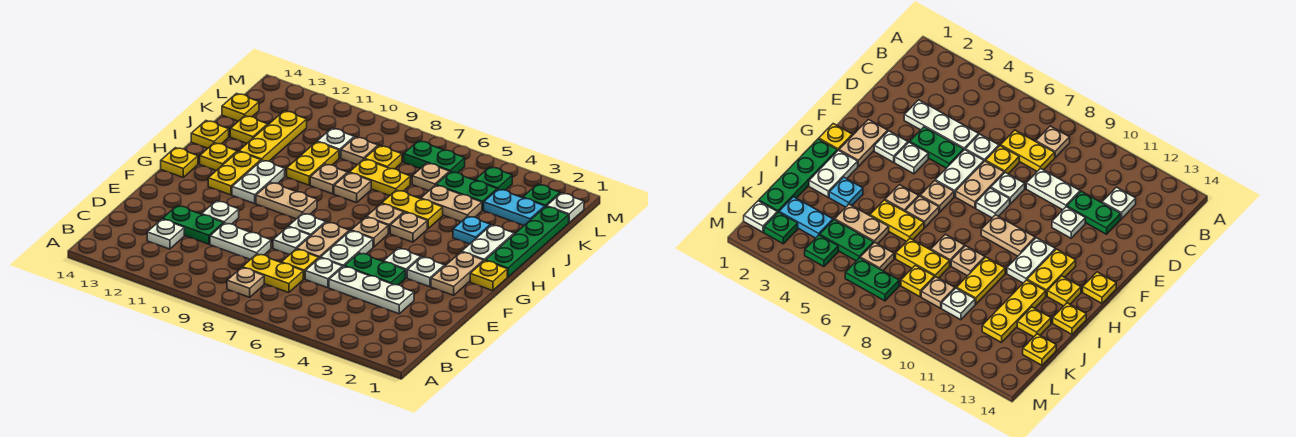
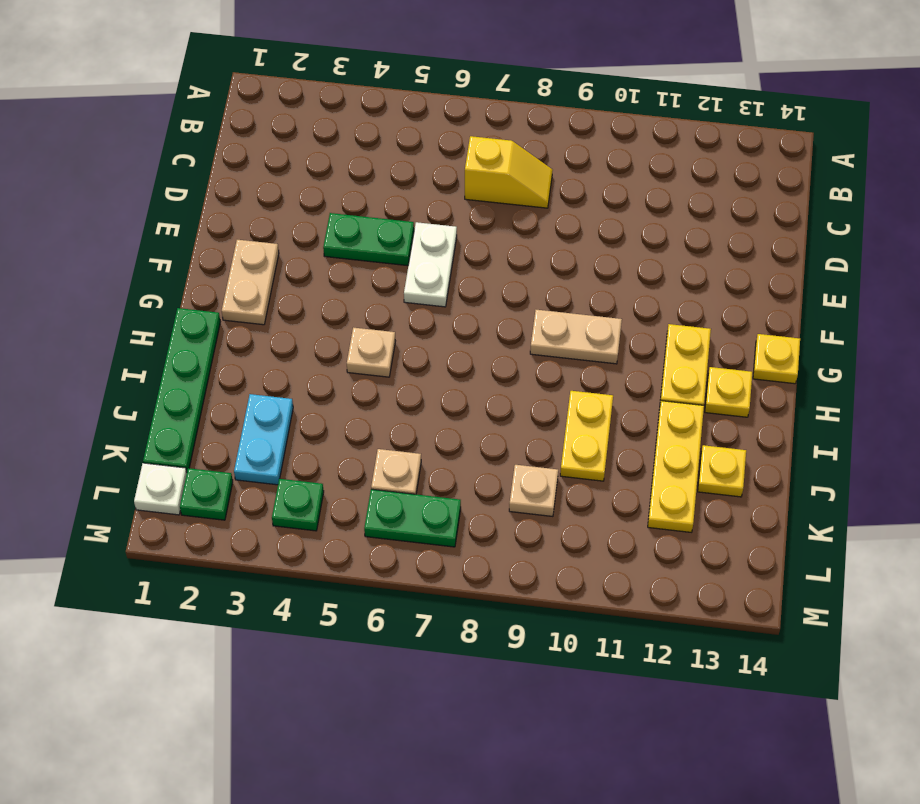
yellow slope C7:C8 level 1 top 7 -> yellow plate C7:C8 level 1
cyan plate J3:K3 level 1 -> cyan plate K2:K3 level 1
none -> tan plate B8 level 1
none -> white plate C12 level 1
none -> white plate D3:D5 level 1
none -> white plate D6 level 1

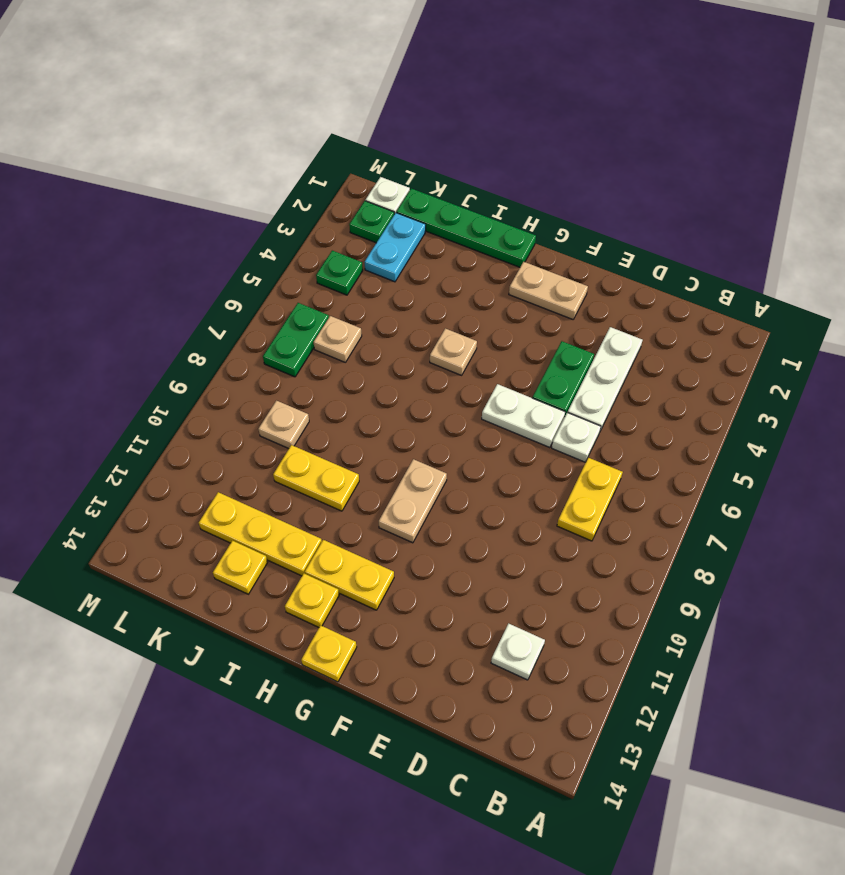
none -> tan plate B8 level 1
none -> yellow plate D7 level 1
none -> white plate D9:D10 level 1
none -> green plate D11:D12 level 1

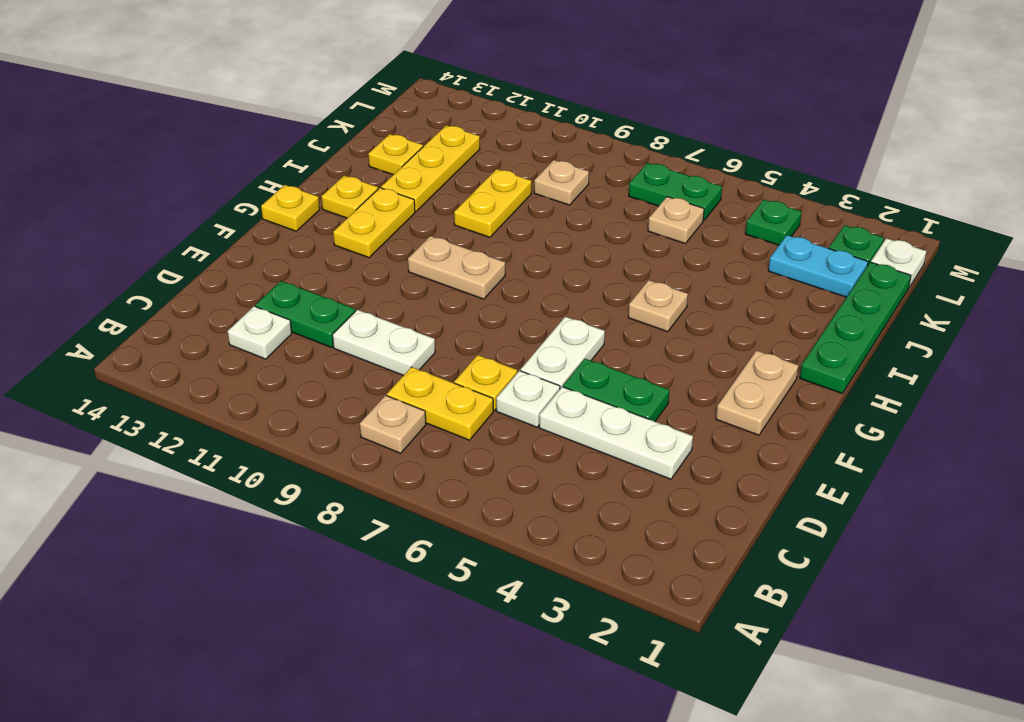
none -> tan plate E7:F7 level 1
none -> white plate E8 level 1
none -> white plate E11 level 1
none -> white plate F3 level 1

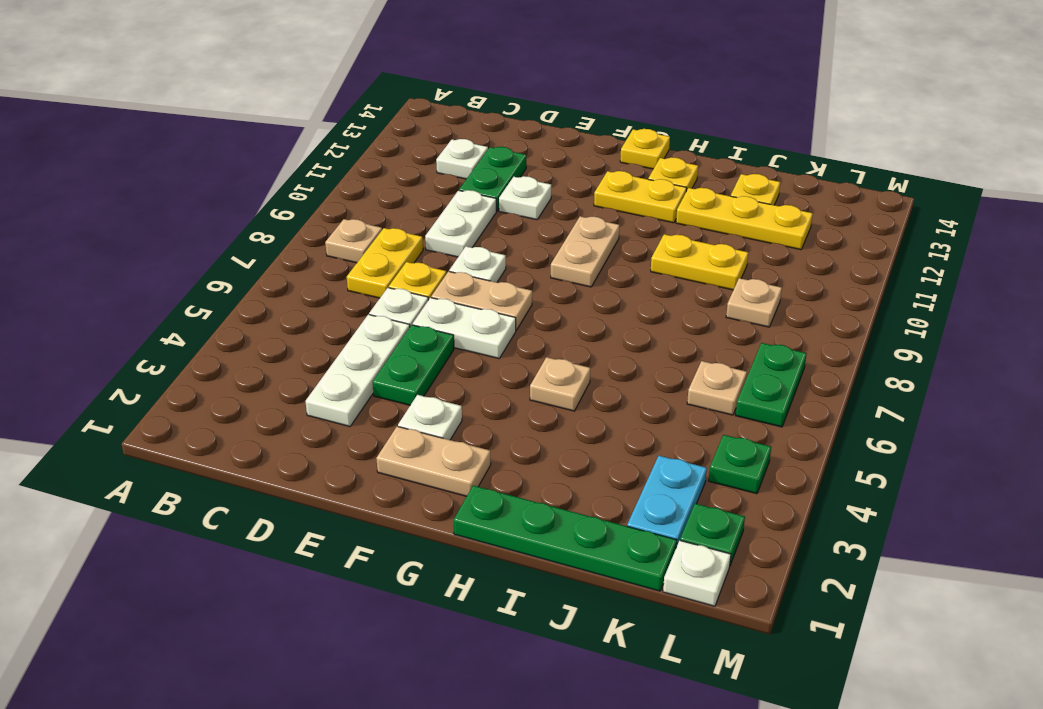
none -> white plate F4 level 1
none -> white plate F8 level 1
none -> yellow plate G1 level 1
none -> tan plate G6 level 1

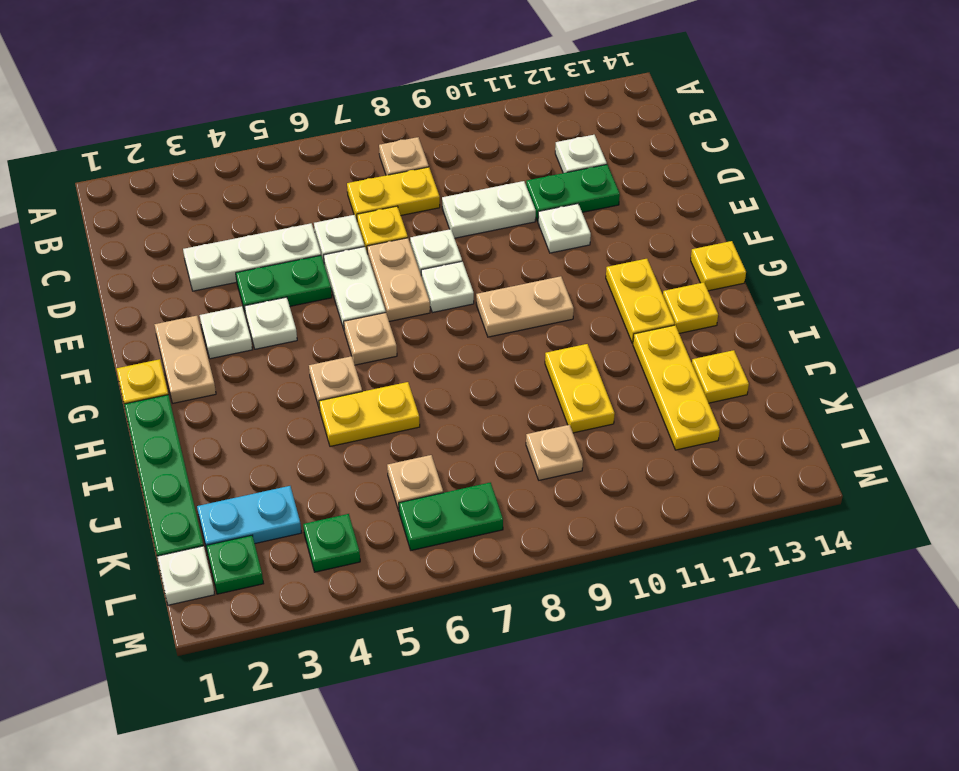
none -> white plate G11:H11 level 1
none -> white plate H2:I2 level 1
none -> tan plate H6 level 1
none -> cyan plate I3 level 1

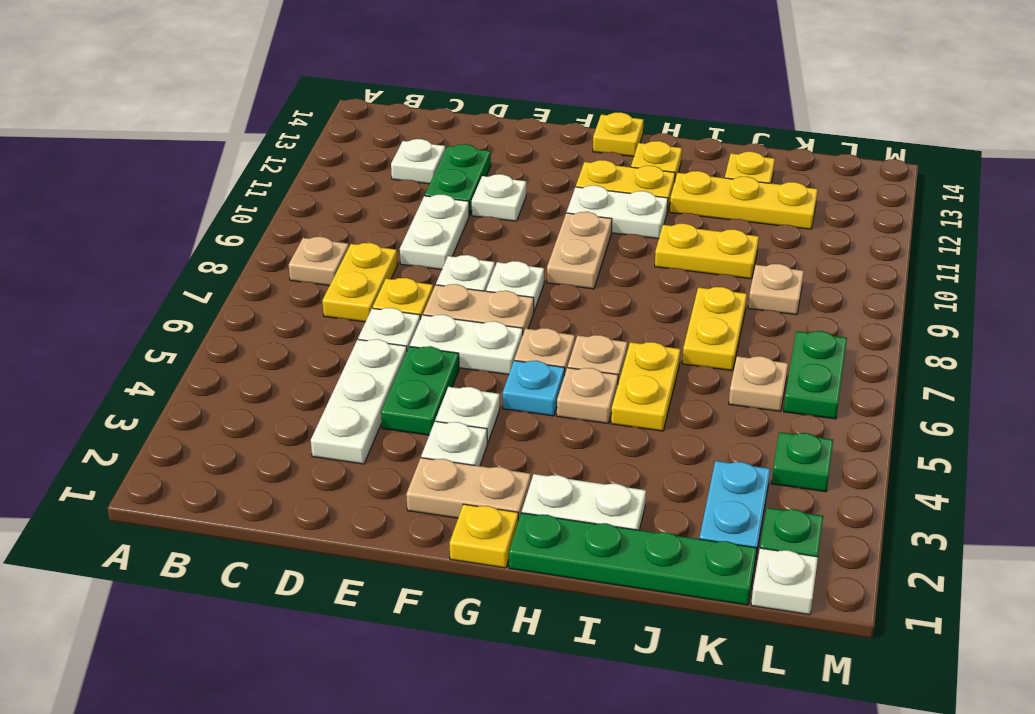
cyan plate G5 level 1 -> cyan plate I3 level 1
none -> tan plate I8 level 1
none -> tan plate I9 level 1
none -> yellow plate I14 level 1
none -> tan plate J4:J5 level 1

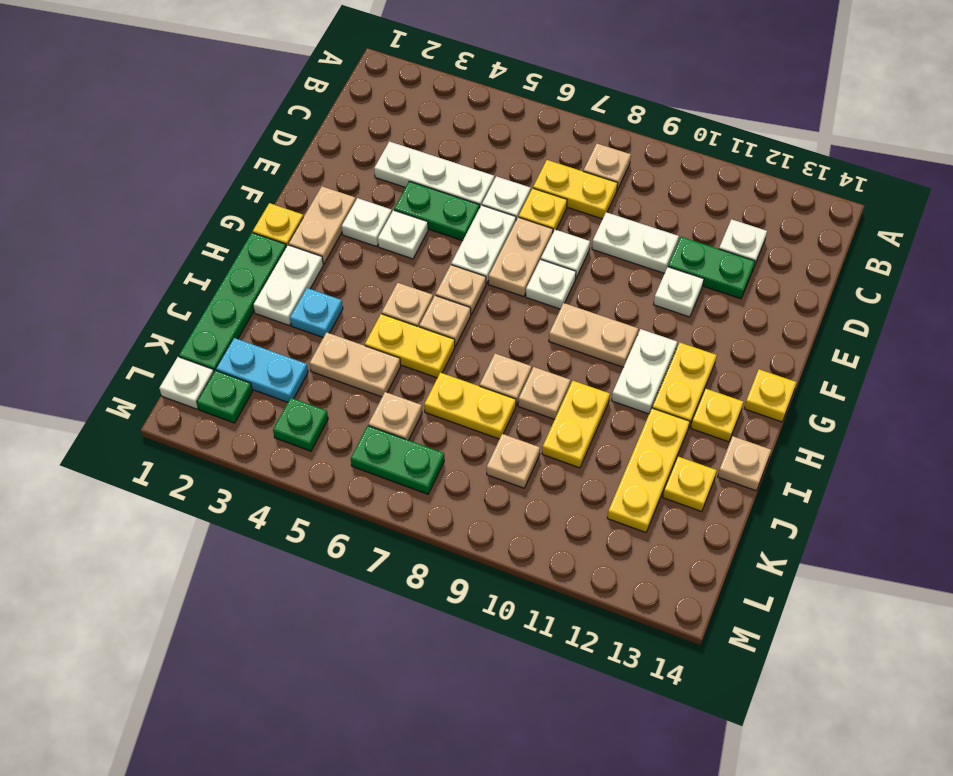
tan plate I14 level 1 -> yellow plate I14 level 1
none -> green plate K4:K5 level 1
none -> yellow plate K8 level 1
none -> white plate K10 level 1
none -> yellow plate K14 level 1

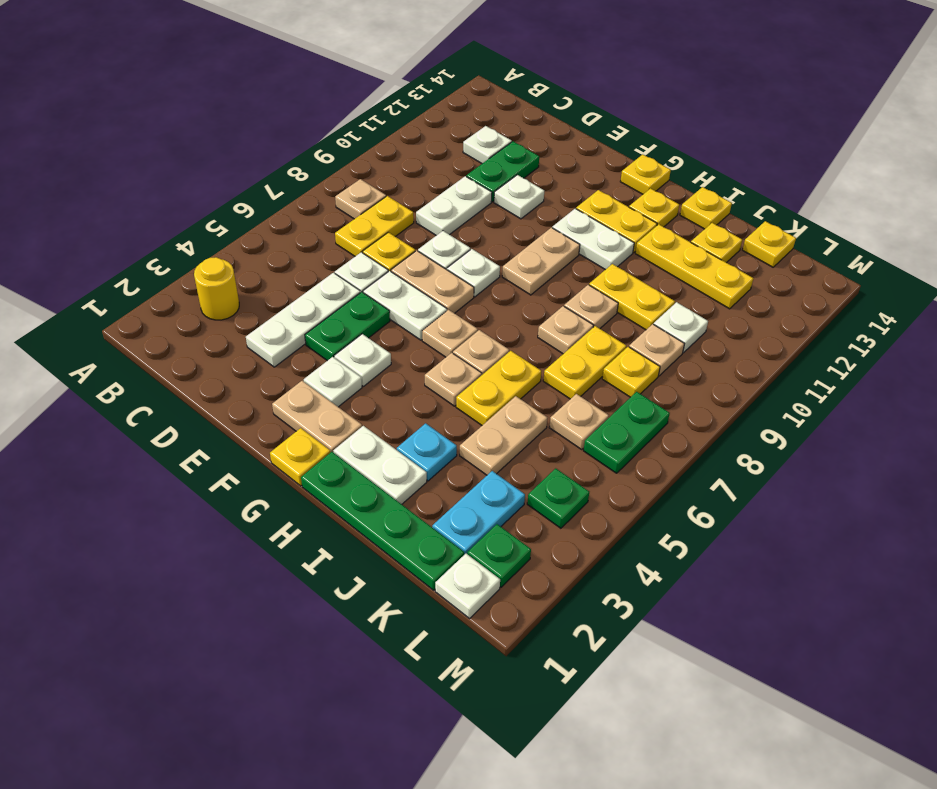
yellow round brick B3 level 1 -> none
none -> green plate K4:K5 level 1

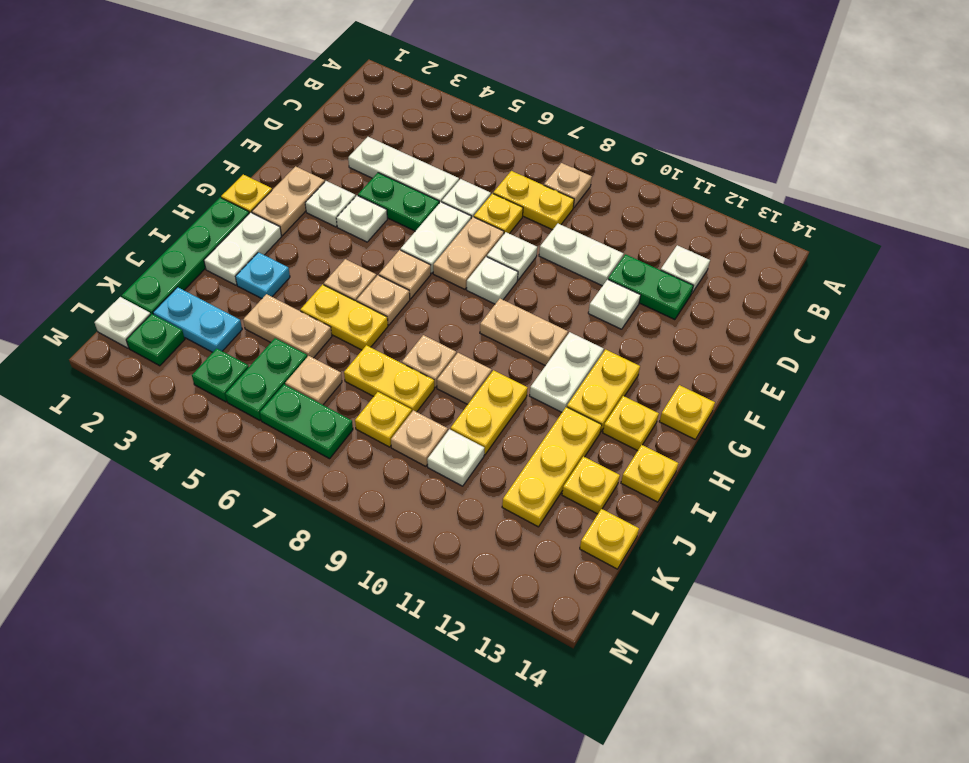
green plate K5:L5 level 1 -> green plate K4:K5 level 1

